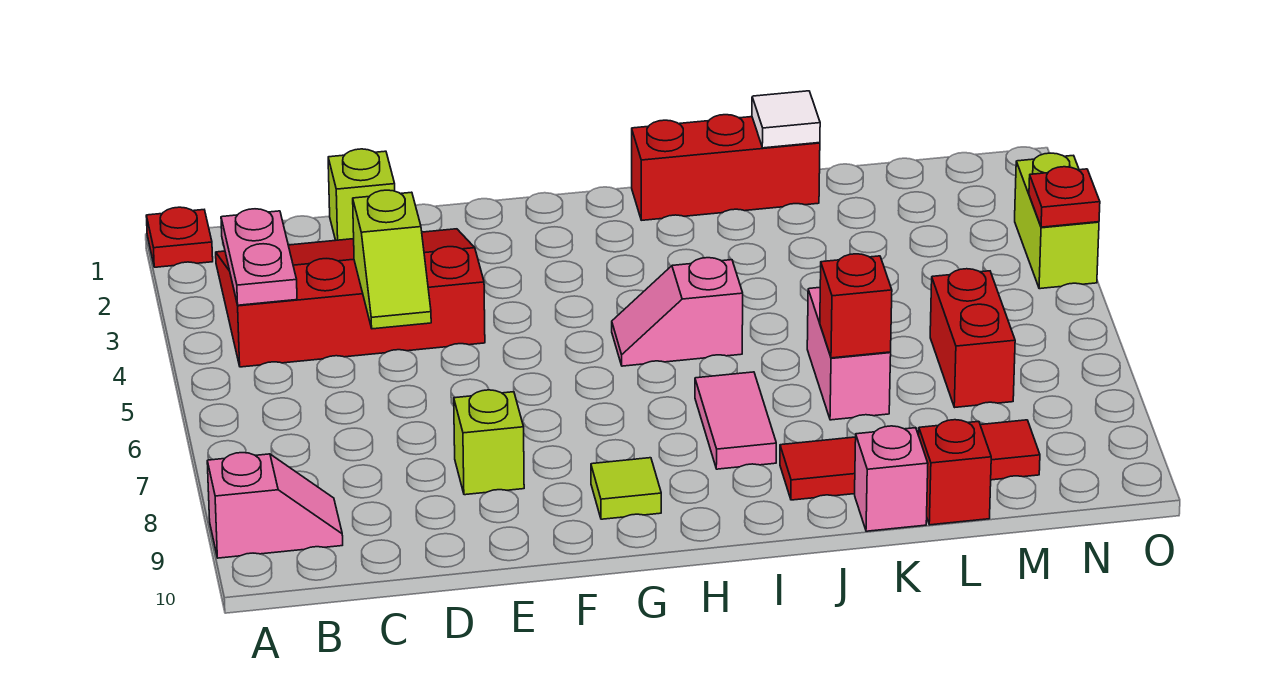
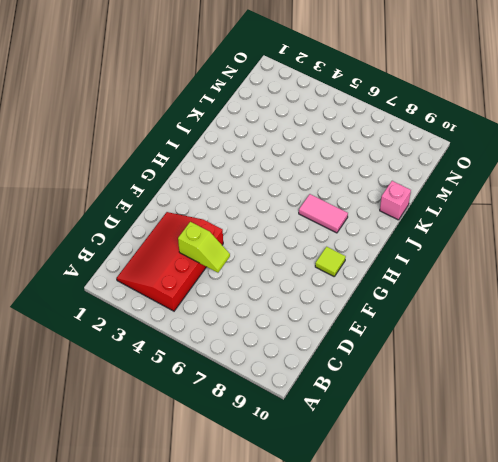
none -> red plate A1 level 1
none -> pink slope A9:B9 level 1 top A
none -> lime brick D1 level 1

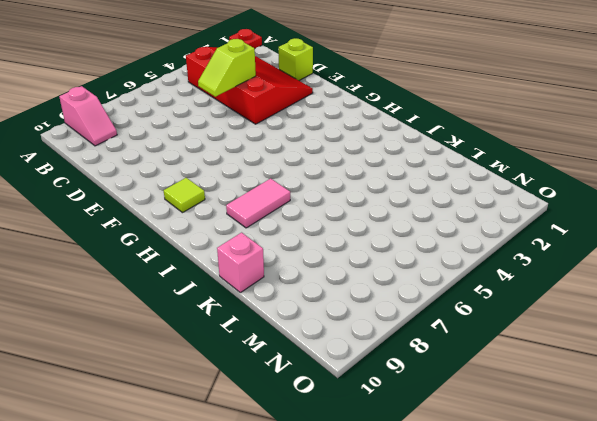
none -> lime brick E8 level 1
none -> pink slope H5:I5 level 1 top I
none -> red brick I1:K1 level 1

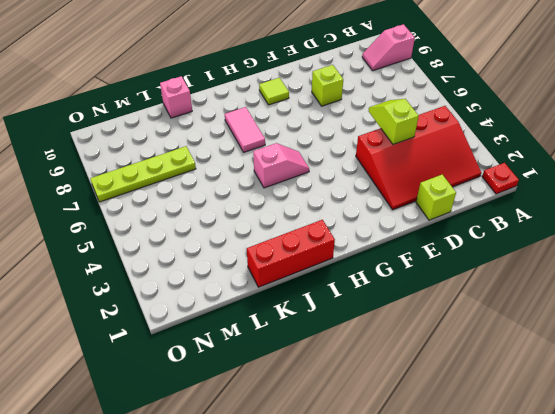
lime plate L7:O7 level 1 -> red brick M6:M7 level 1
none -> red tile J9:M9 level 1
none -> pink brick K6:K7 level 1
none -> red brick L10 level 1

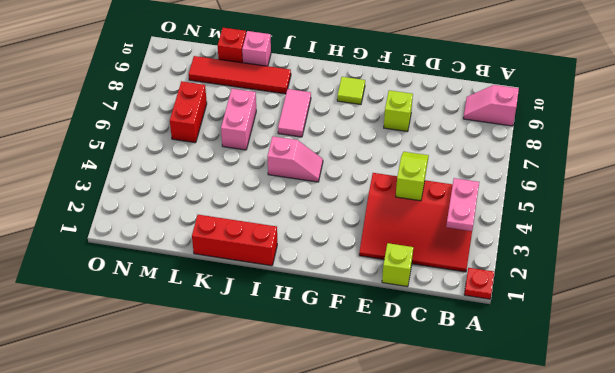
none -> lime brick O3:O4 level 1
none -> white tile K1 level 2
none -> red brick K7 level 2

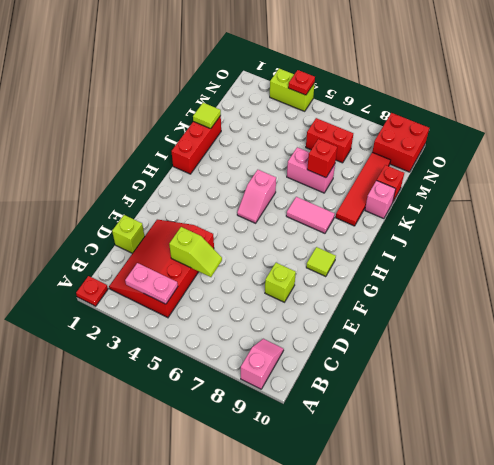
lime tile K1 level 2 -> white tile K1 level 2
red brick N9:O10 level 1 -> none

